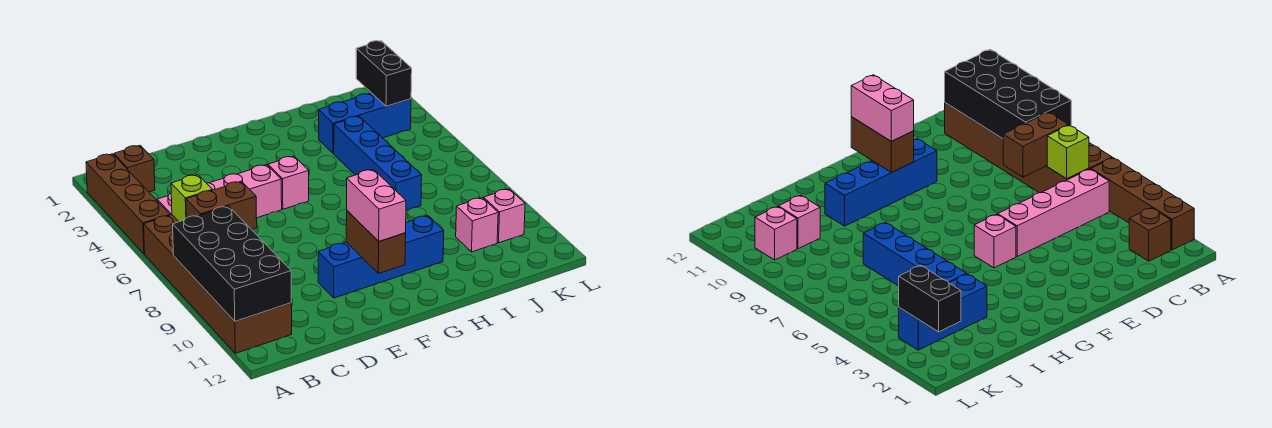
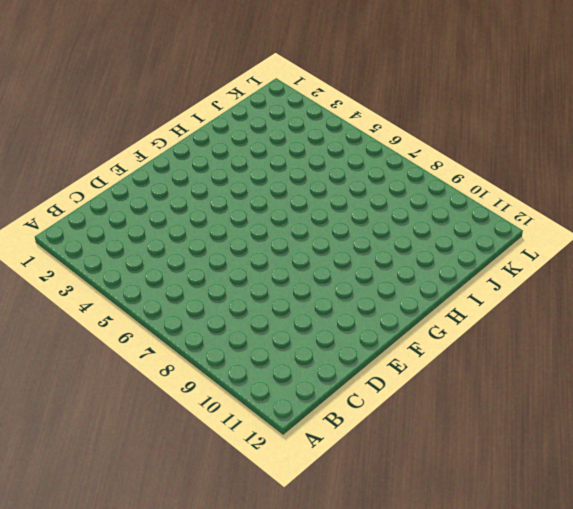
none -> brown brick A2:A5 level 1
none -> brown brick A6:B11 level 1
none -> brown brick B2 level 1

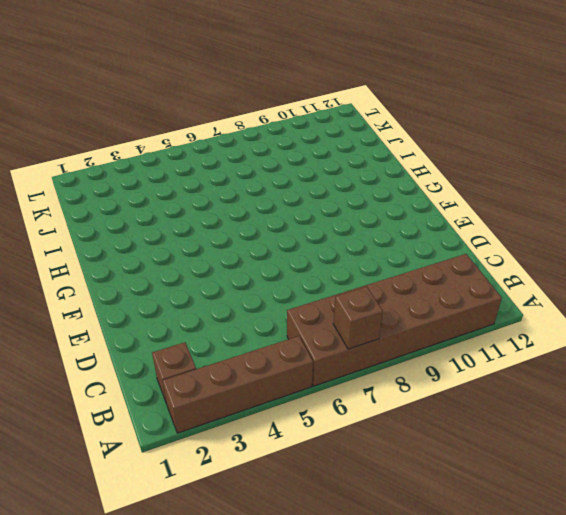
brown brick A7 level 2 -> none
none -> pink brick B5:E5 level 1
none -> blue brick E10:H10 level 1
none -> pink brick F5 level 1

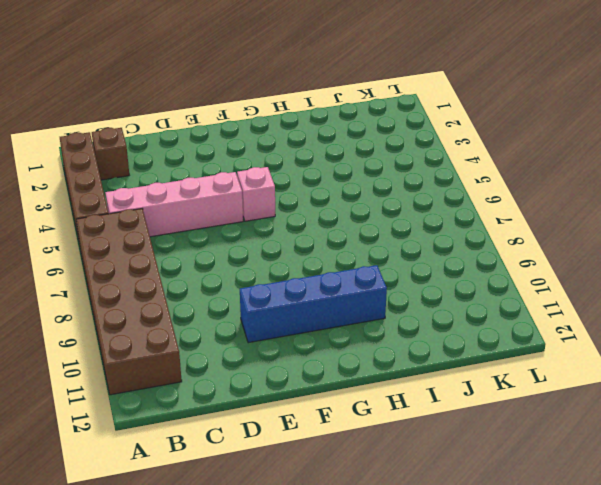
none -> blue brick I3:K3 level 1
none -> blue brick I4:I7 level 1
none -> pink brick J10 level 1

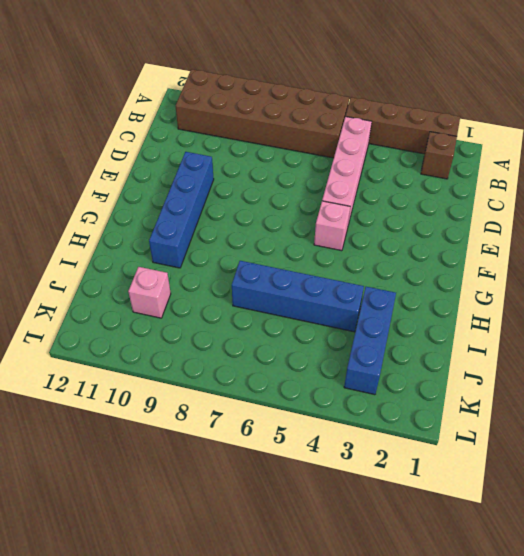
none -> pink brick K10 level 1
none -> black brick A8:B11 level 2
none -> lime brick B6 level 2

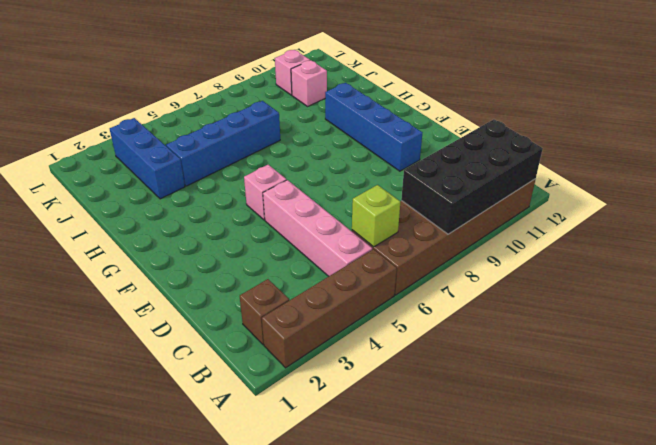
none -> brown brick B7:C7 level 2
none -> brown brick F10:F11 level 2
none -> black brick K2:K3 level 2

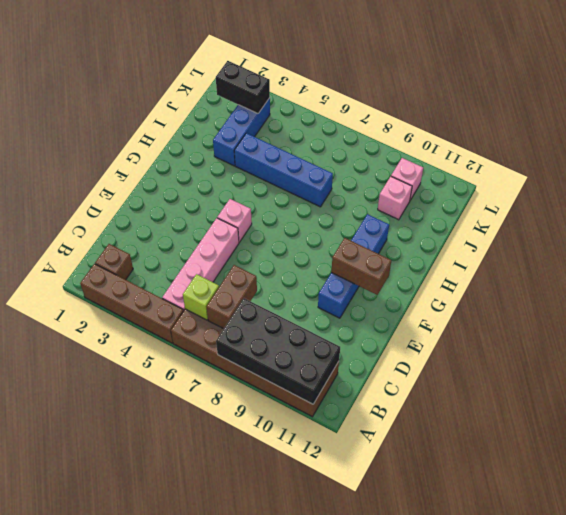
none -> pink brick F10:F11 level 3

